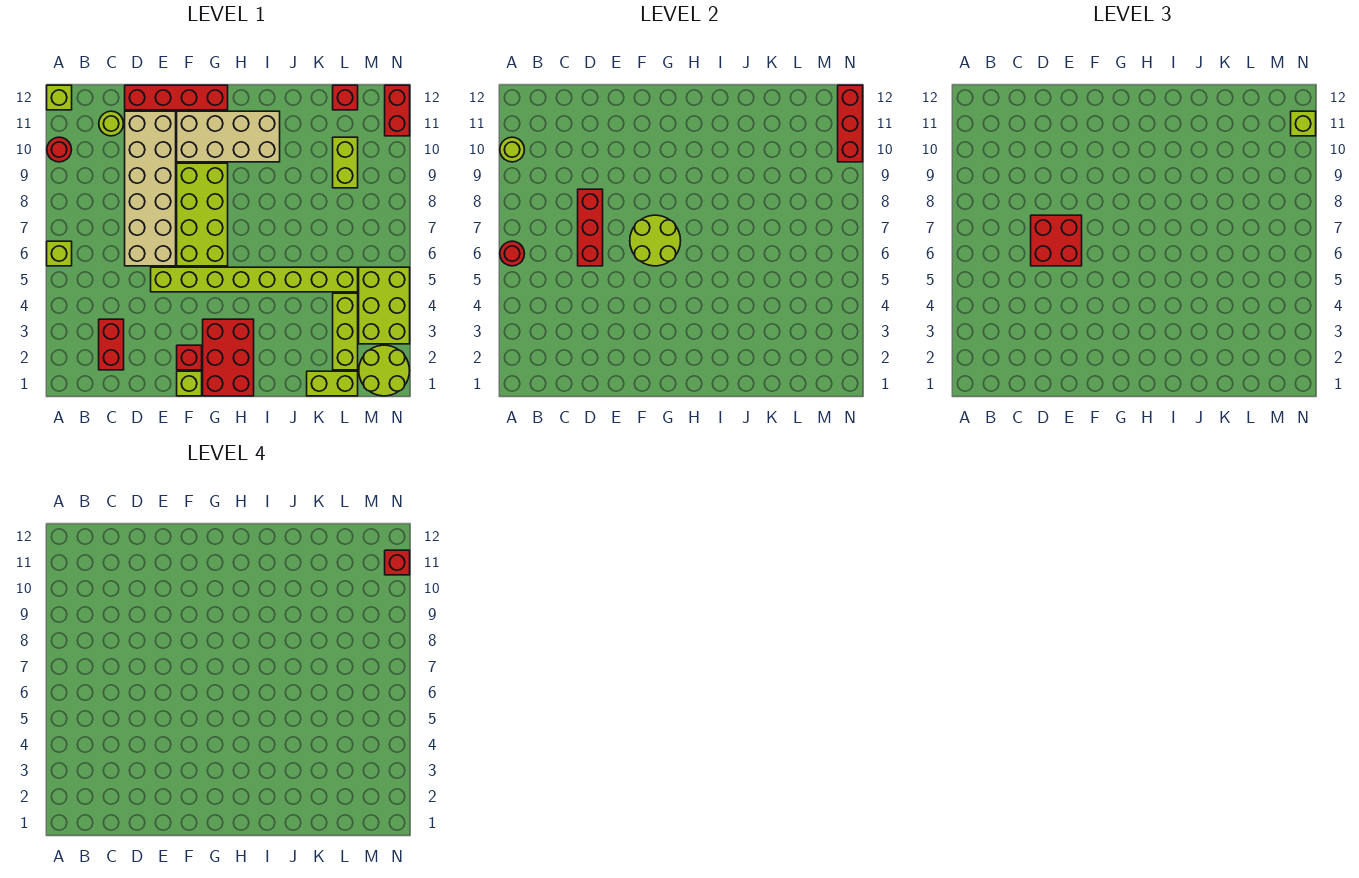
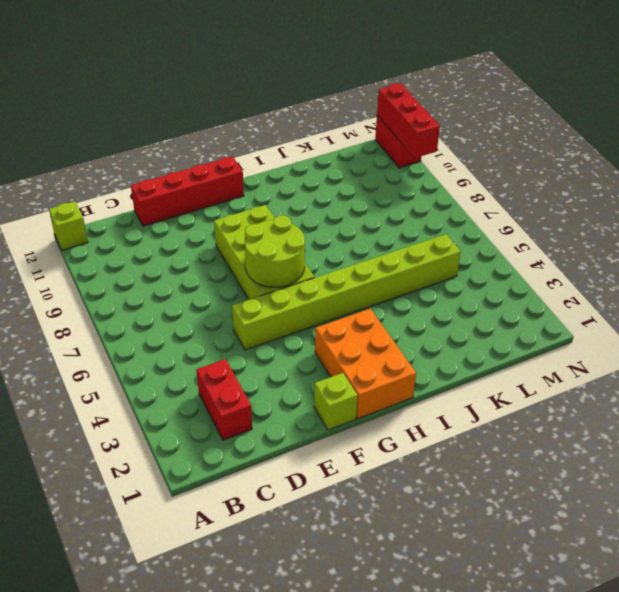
orange brick G1:H3 level 1 -> red brick G1:H3 level 1
none -> lime brick A6 level 1
none -> red round brick A10 level 1
none -> lime round brick C11 level 1

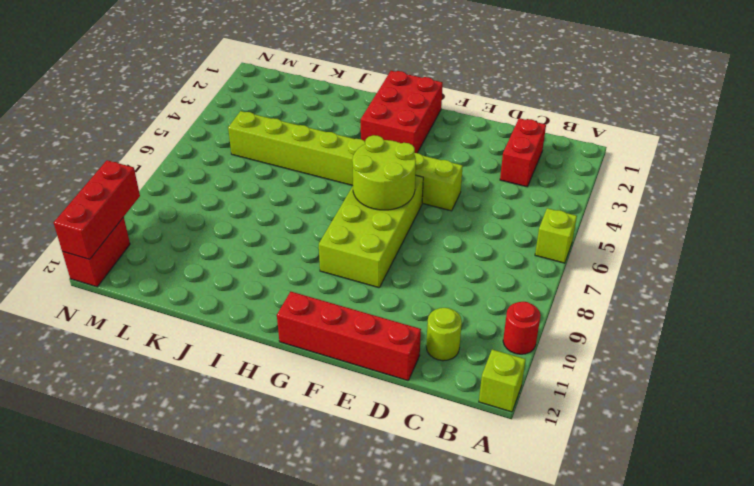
none -> tan brick D6:E11 level 1
none -> lime brick F1 level 1
none -> red brick F2 level 1

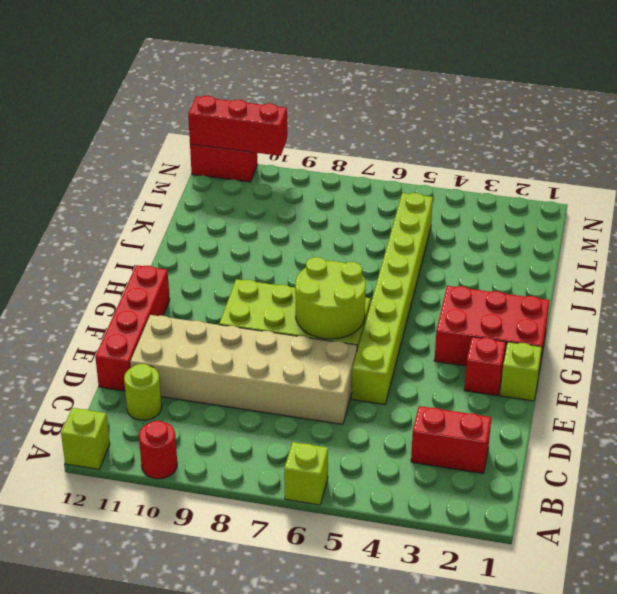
none -> tan brick F10:I11 level 1
none -> lime brick K1:L1 level 1
none -> lime brick L2:L4 level 1

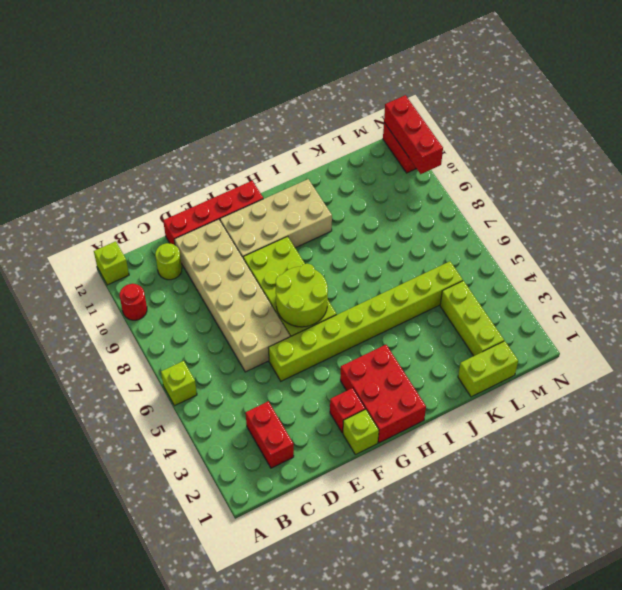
none -> lime brick L9:L10 level 1
none -> red brick L12 level 1
none -> lime round brick M1:N2 level 1

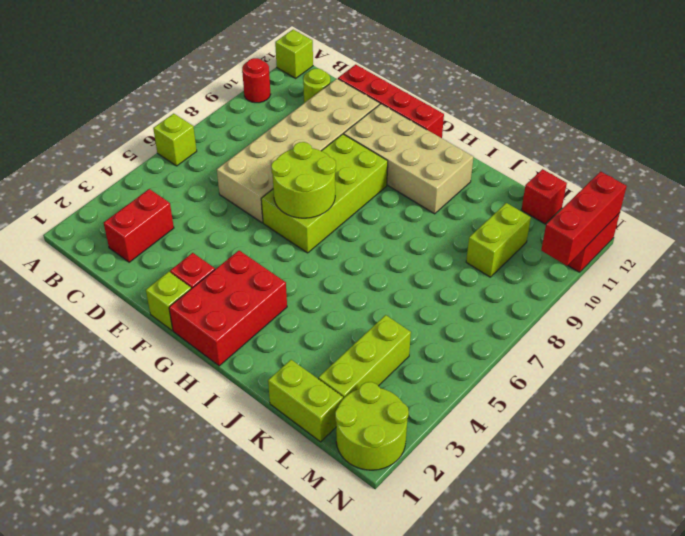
none -> lime brick E5:L5 level 1
none -> lime brick M3:N5 level 1
none -> red round brick A6 level 2

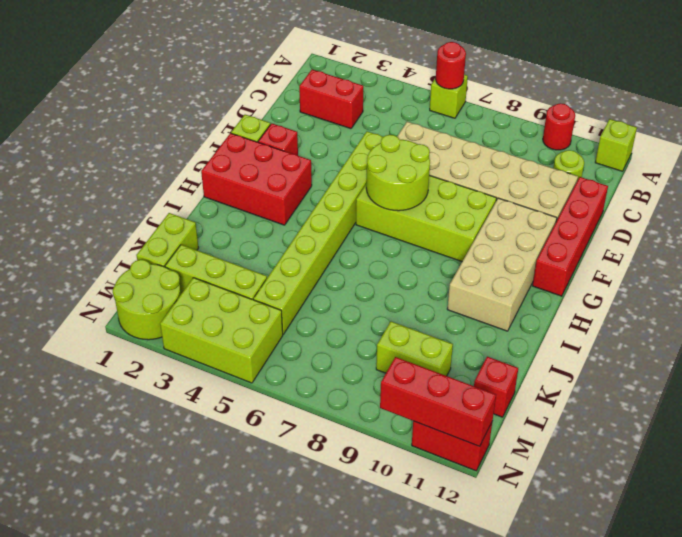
none -> lime round brick A10 level 2
none -> red brick D6:D8 level 2
none -> red brick D6:E7 level 3

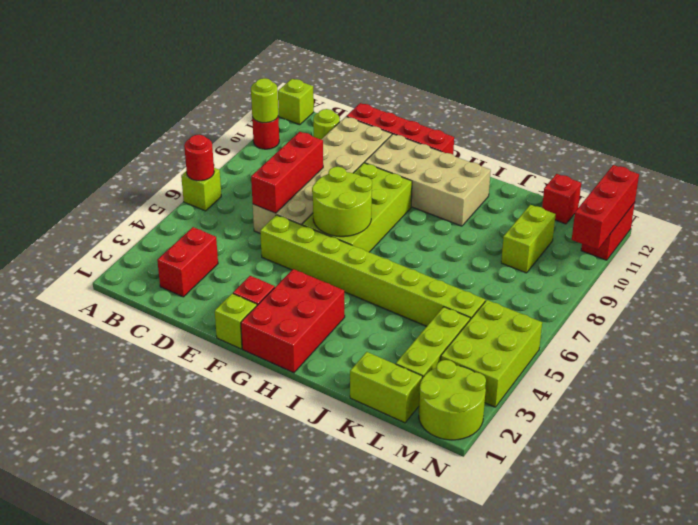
none -> red brick D6:E7 level 3
none -> lime brick N11 level 3
none -> red brick N11 level 4

